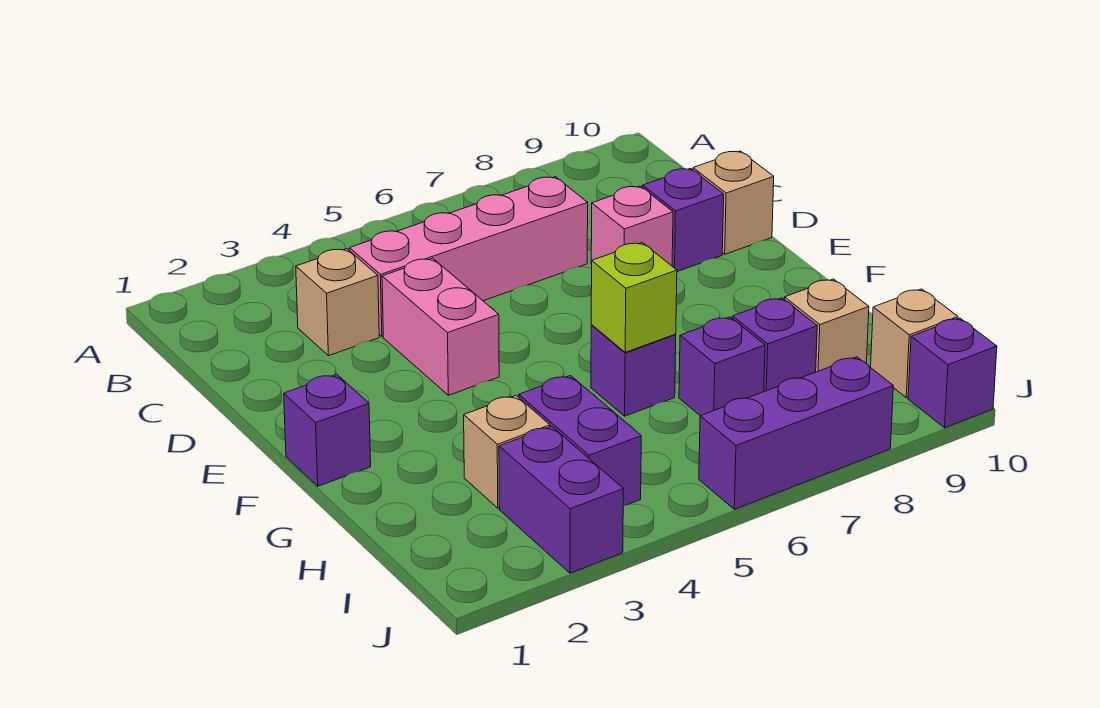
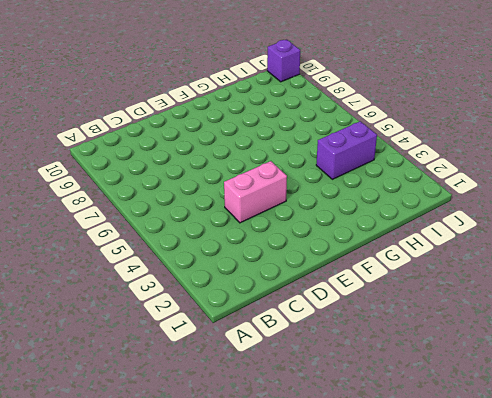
none -> tan brick C3 level 1
none -> pink brick C4:C7 level 1
none -> pink brick D8 level 1

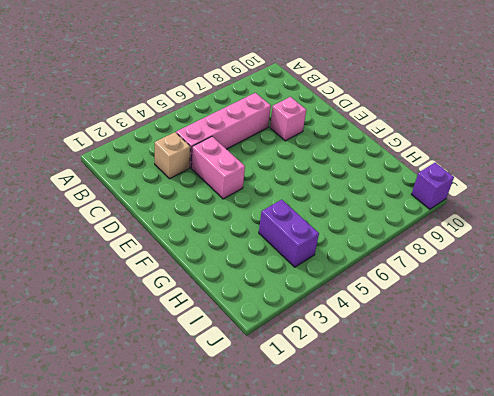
none -> purple brick D9 level 1
none -> tan brick D10 level 1
none -> purple brick F1 level 1

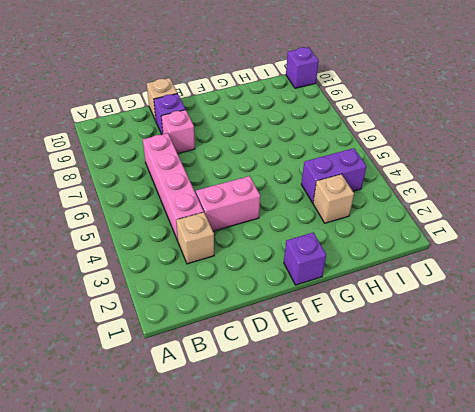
none -> purple brick G6 level 1
none -> purple brick H7 level 1
none -> purple brick H8 level 1

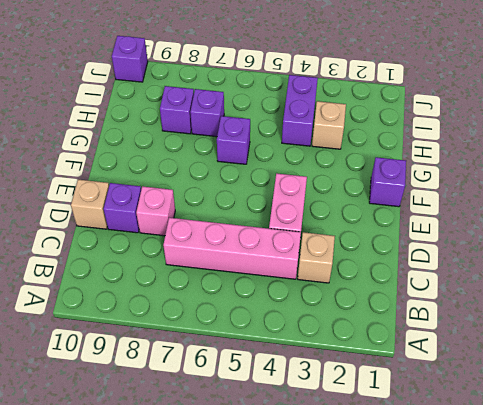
none -> tan brick H9 level 1
none -> purple brick I3:J3 level 1
none -> tan brick I10 level 1

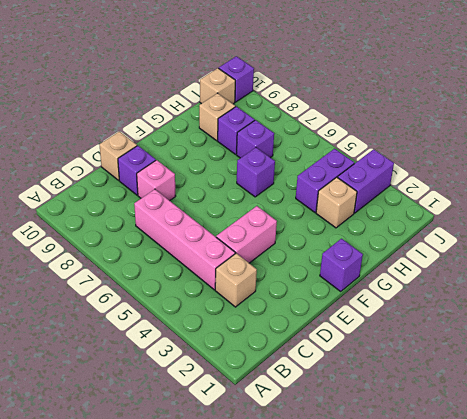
none -> purple brick J6:J8 level 1
none -> lime brick G6 level 2

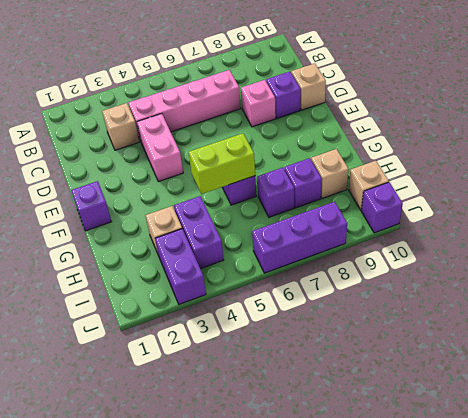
lime brick G5:G6 level 2 -> lime brick G6 level 2

